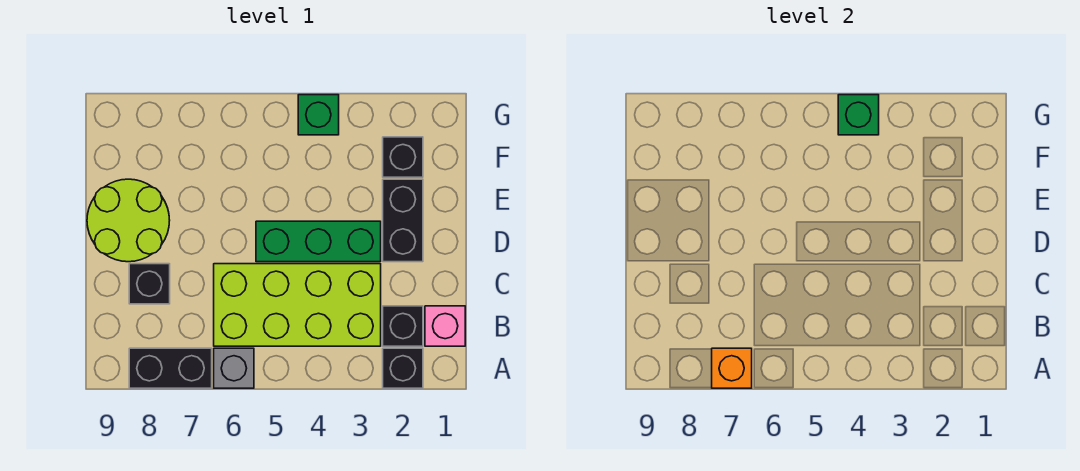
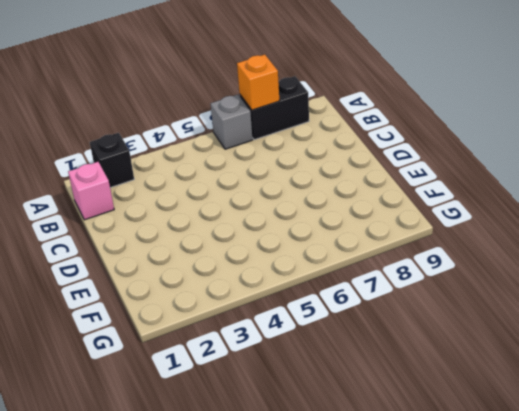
none -> black brick B2 level 1
none -> lime brick B3:C6 level 1
none -> black brick C8 level 1

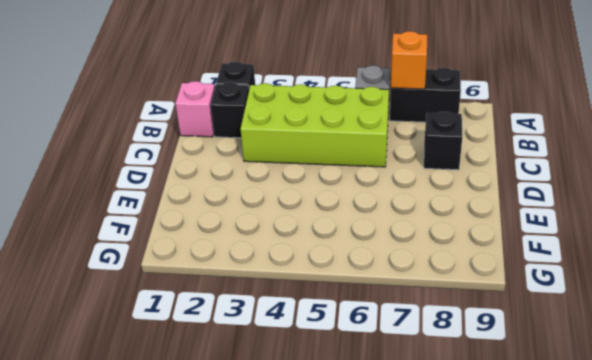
none -> black brick D2:E2 level 1
none -> green brick D3:D5 level 1
none -> lime round brick D8:E9 level 1

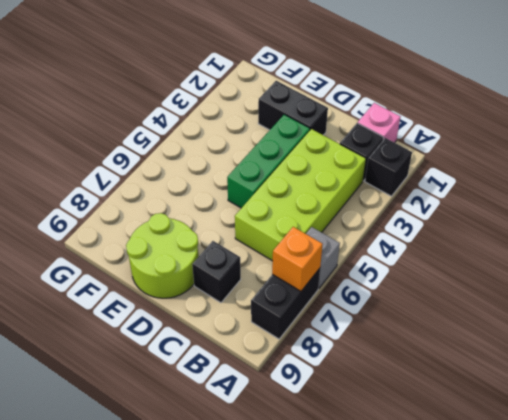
none -> black brick F2 level 1
none -> green brick G4 level 1
none -> green brick G4 level 2

